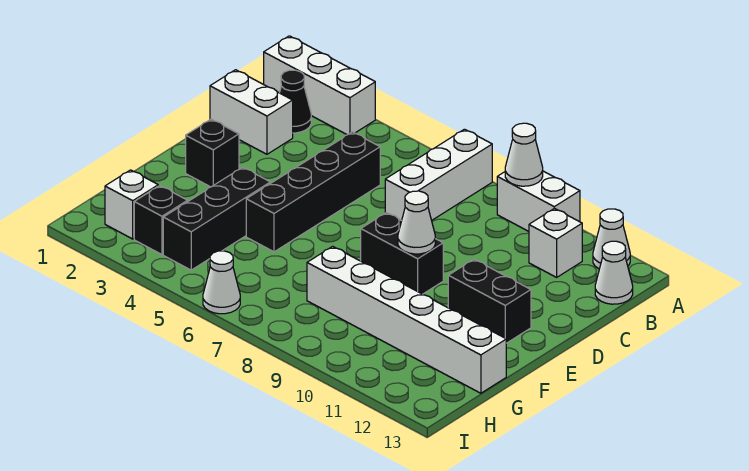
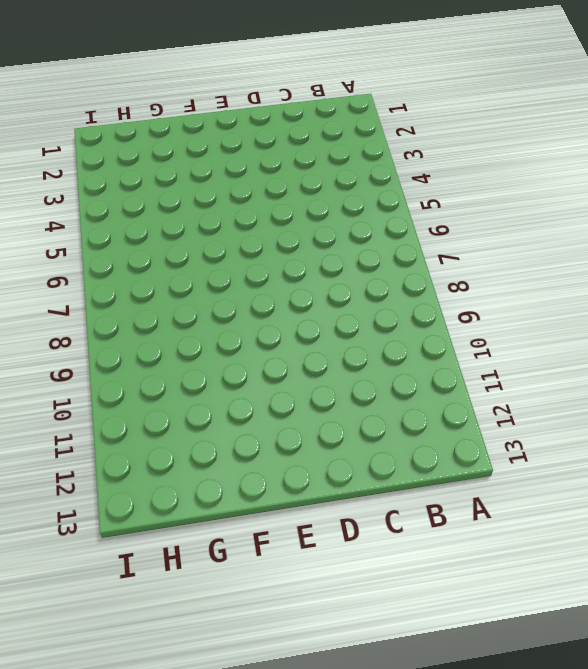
none -> white brick A1:A3 level 1
none -> white brick A7:C7 level 1
none -> white brick A9:A10 level 1

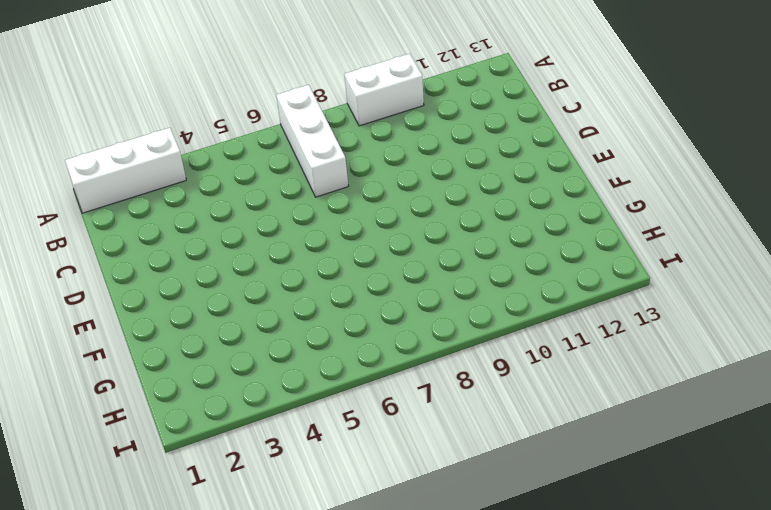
none -> white cone A12 level 1
none -> black cone B2 level 1
none -> white brick B11 level 1

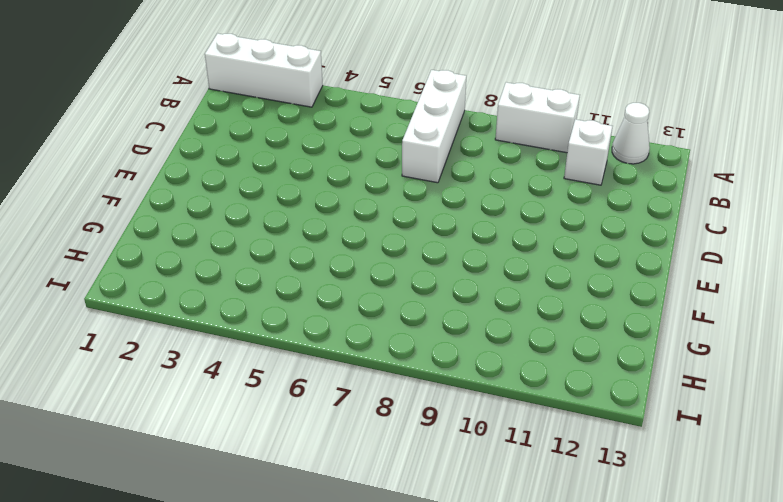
none -> black cone B2 level 1
none -> white cone B13 level 1
none -> white brick C1:C2 level 1

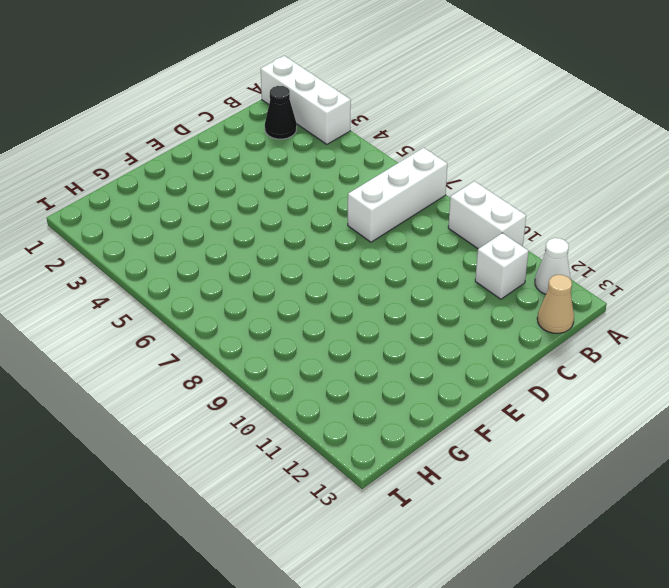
tan cone B13 level 1 -> white cone B13 level 1
none -> white brick C1:C2 level 1
none -> black brick C5:F5 level 1
none -> black brick E2 level 1

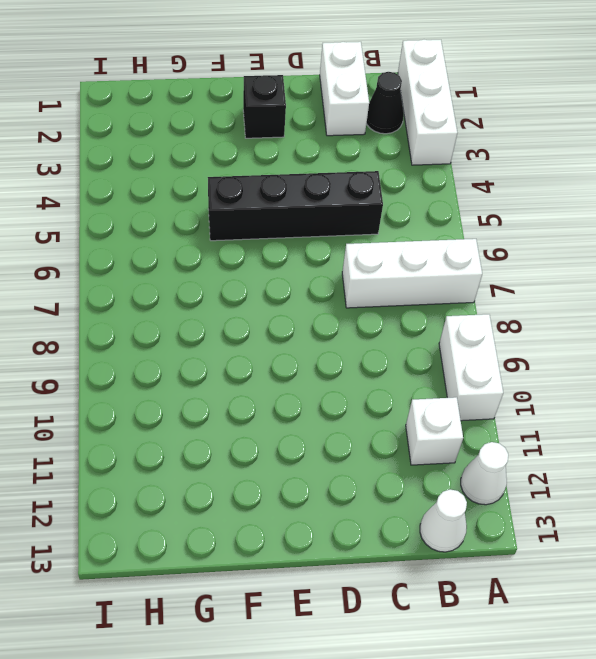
none -> black brick E8:E9 level 1
none -> black brick E11:E12 level 1
none -> black brick F4:H4 level 1

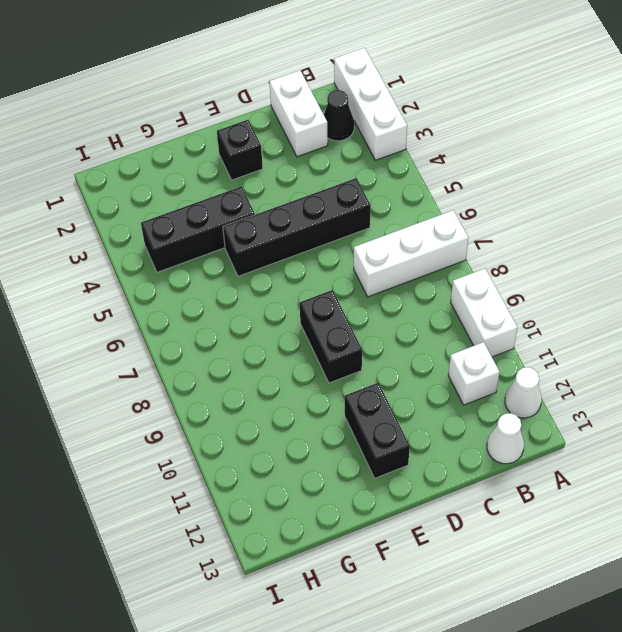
none -> white brick G8:G13 level 1
none -> white brick H2 level 1
none -> black brick H3 level 1

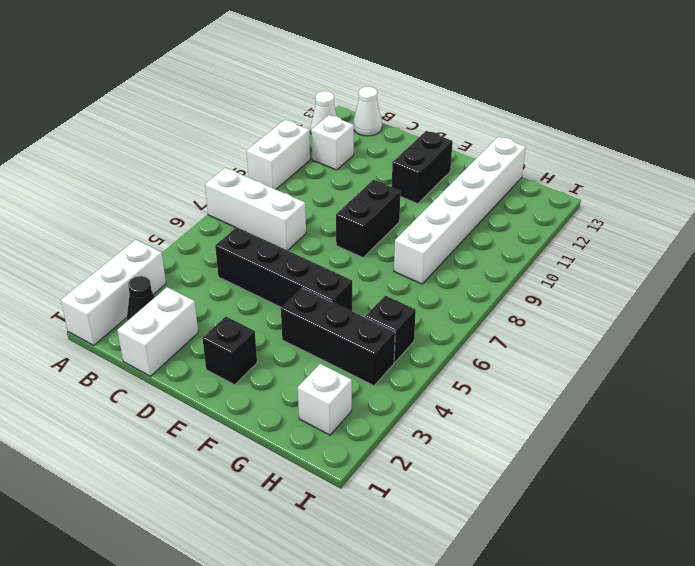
black brick H5 level 1 -> black brick H3 level 1
none -> white cone I6 level 1
none -> white cone A9 level 2
none -> white cone E9 level 2

